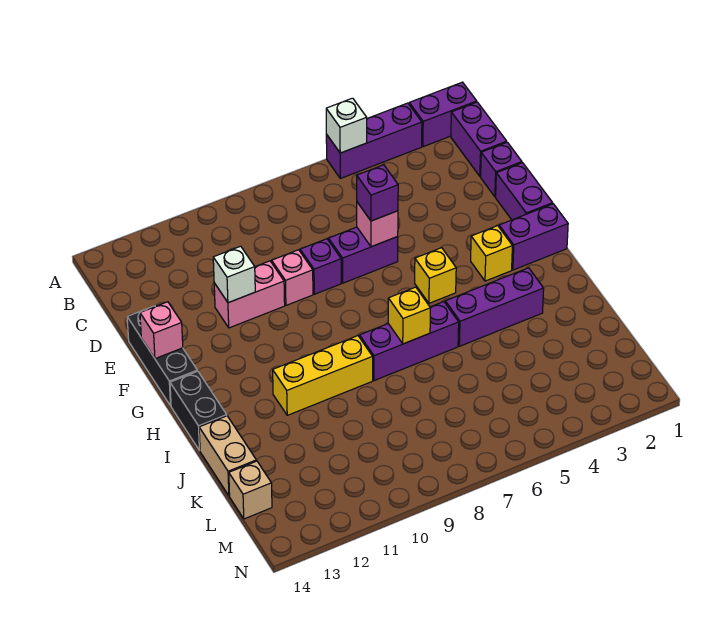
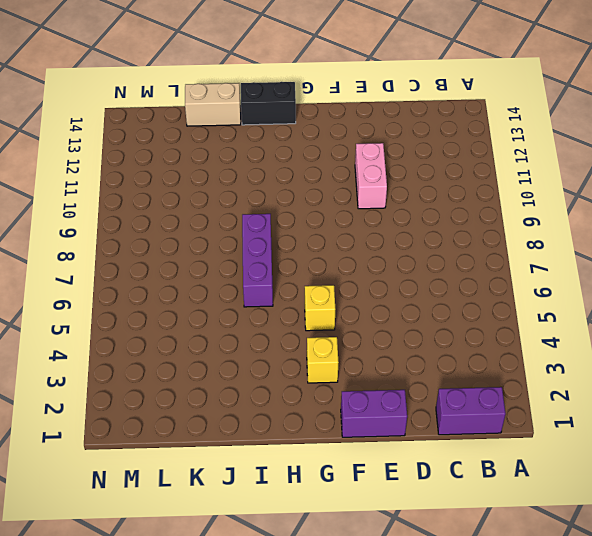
none -> purple brick A1:A2 level 1
none -> purple brick A3:A5 level 1
none -> purple brick D1 level 1

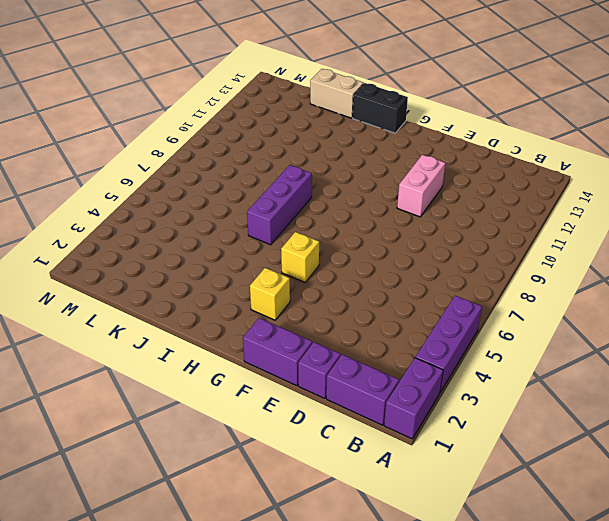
none -> purple brick E6:E7 level 1
none -> purple brick E8 level 1
none -> pink brick E9 level 1

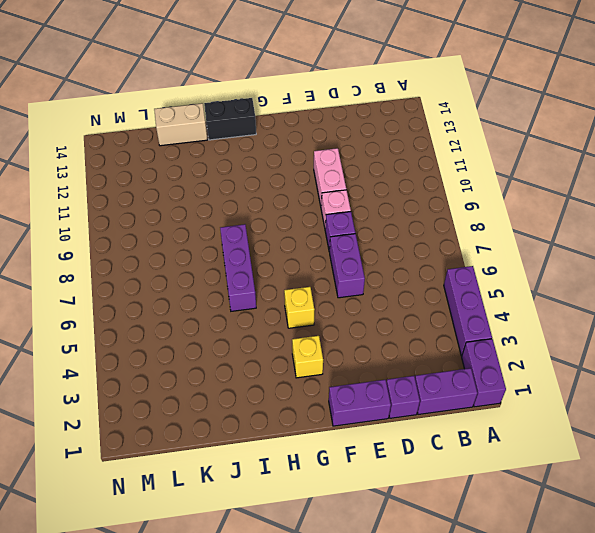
none -> black brick E14:G14 level 1
none -> purple brick G1:G2 level 1
none -> purple brick I3:I5 level 1

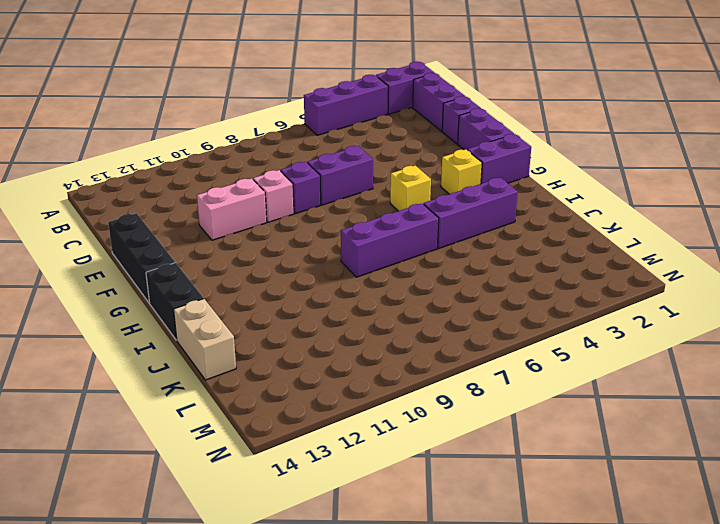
none -> yellow brick I9:I11 level 1
none -> tan brick L14 level 1
none -> white brick A5 level 2

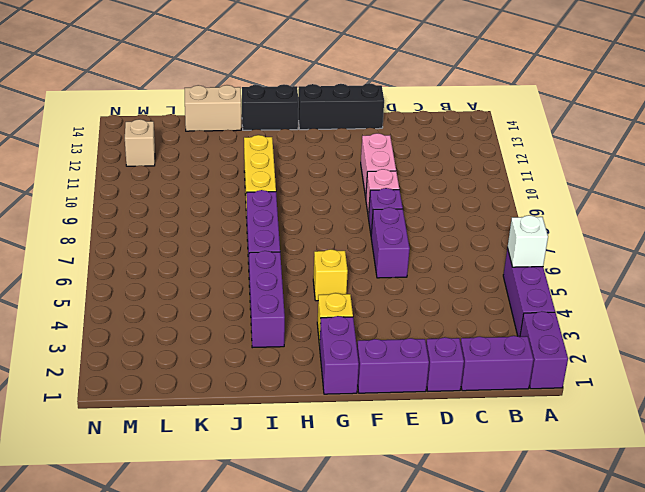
tan brick M12 level 1 -> tan brick L14 level 1
none -> pink brick E6 level 2
none -> white brick E11 level 2
none -> pink brick F14 level 2

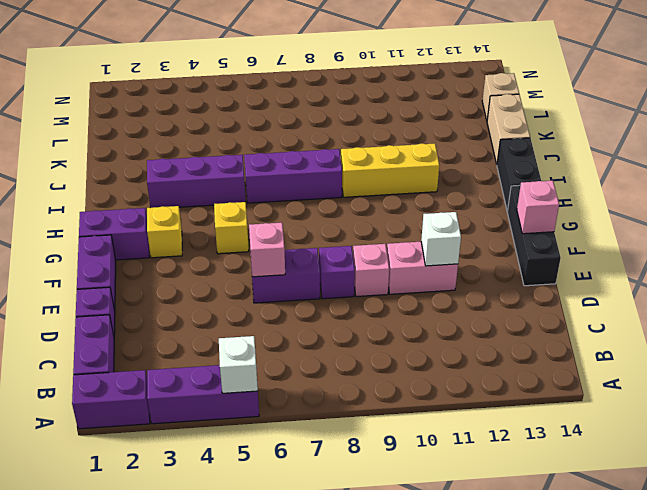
none -> yellow brick I7 level 2
none -> purple brick E6 level 3

